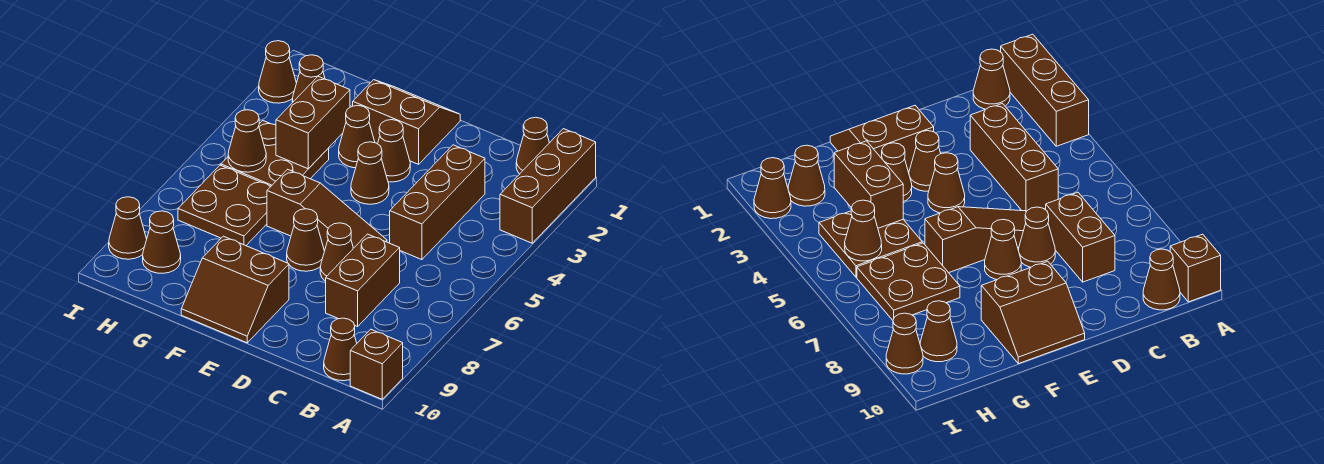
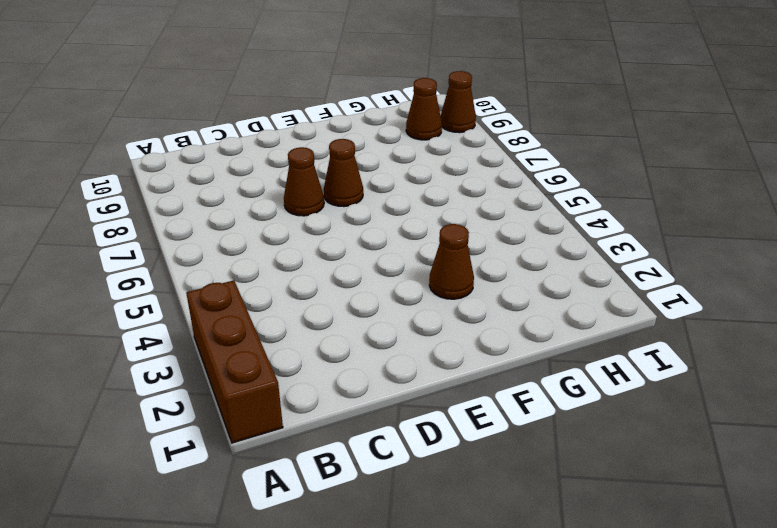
none -> brown brick A10 level 1
none -> brown cone B1 level 1
none -> brown cone B10 level 1

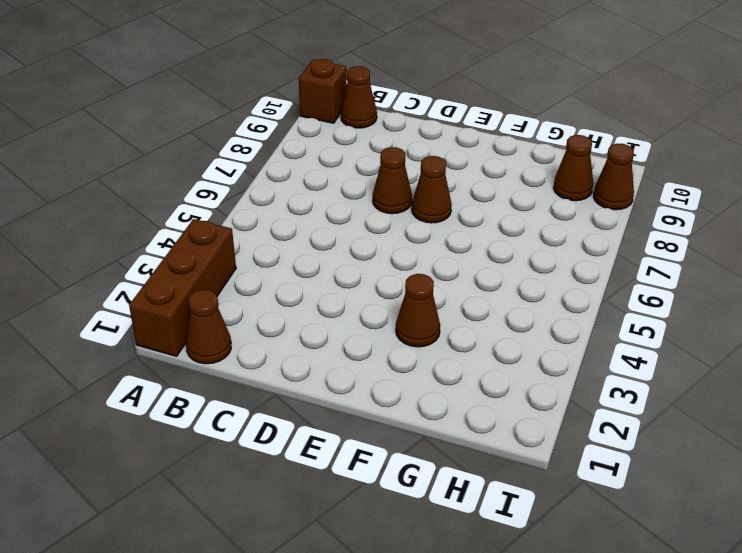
none -> brown brick C3:C5 level 1
none -> brown brick C7:C8 level 1
none -> brown slope D6:F6 level 1 top F

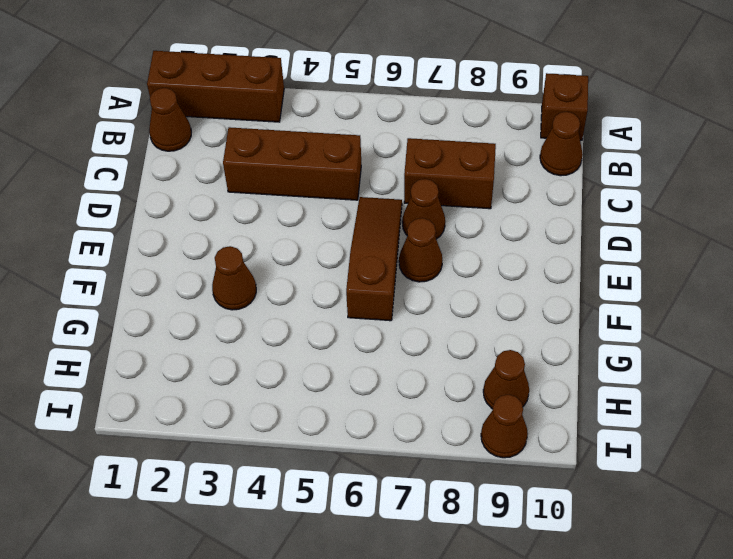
none -> brown slope E1:F2 level 1 top 2
none -> brown cone E3 level 1
none -> brown cone E4 level 1

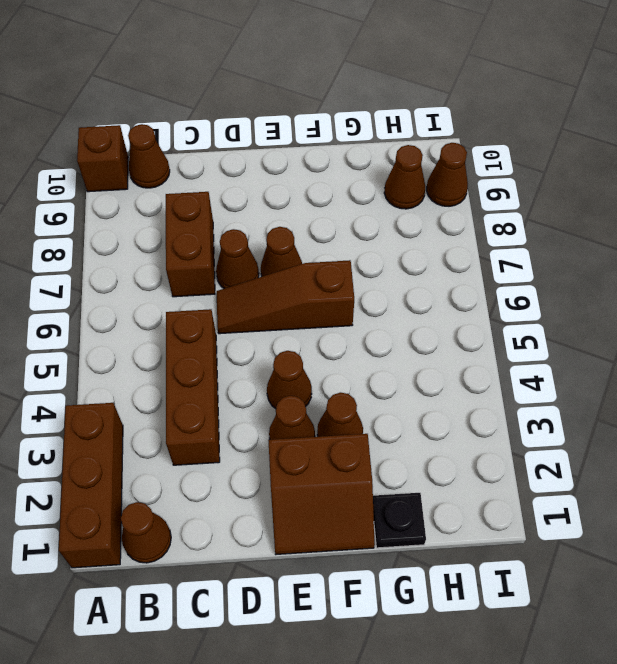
black plate G1 level 1 -> none
none -> brown slope E9:F10 level 1 top 9
none -> brown plate G4:H5 level 1
none -> brown plate G6:H7 level 1

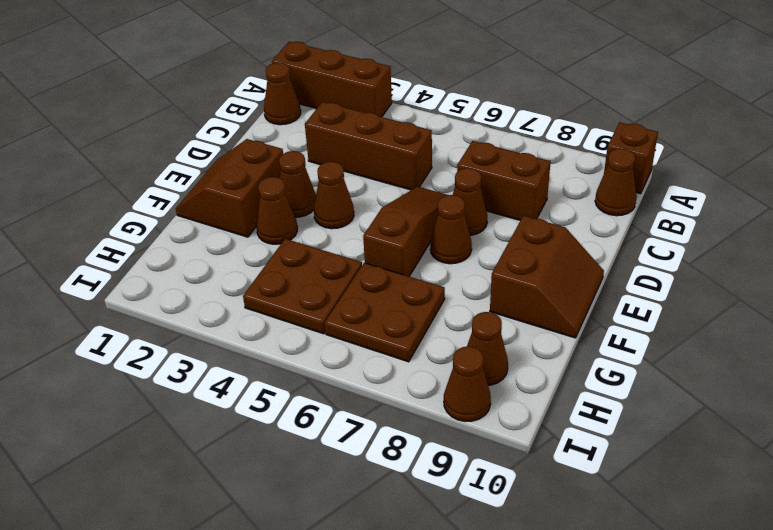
none -> brown cone H2 level 1
none -> brown cone I2 level 1
none -> brown brick G3:G4 level 2

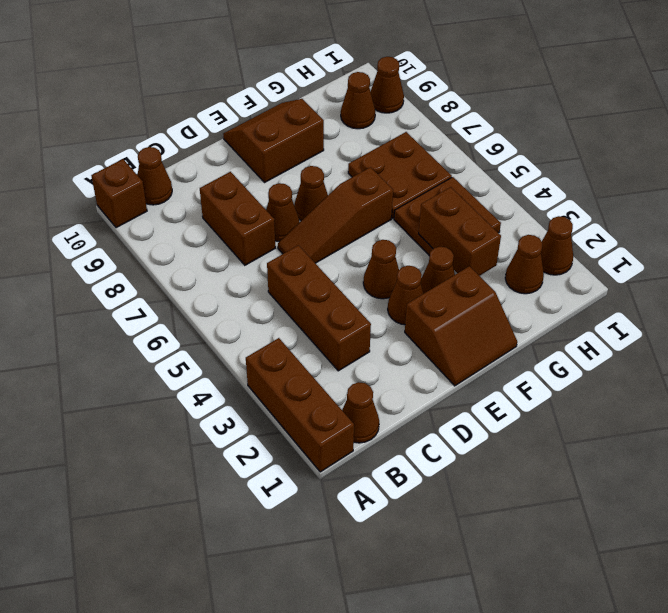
none -> brown cone H5 level 2

